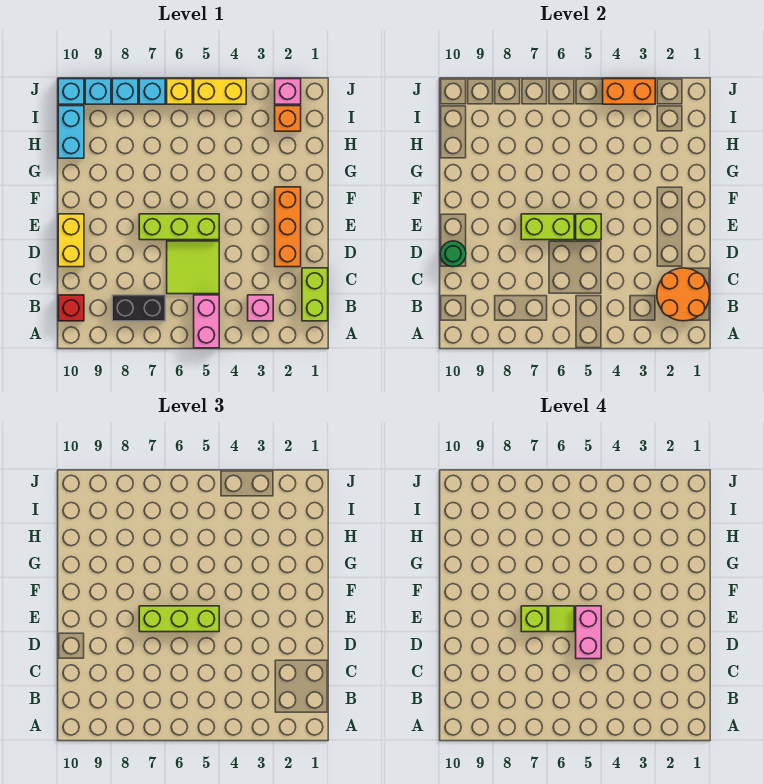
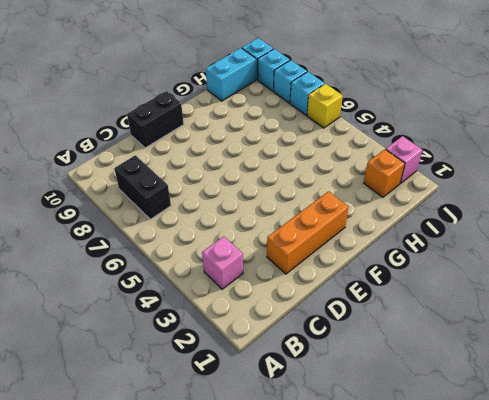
black brick D10:E10 level 1 -> yellow brick D10:E10 level 1
none -> pink brick A5:B5 level 1
none -> lime brick B1:C1 level 1
none -> red brick B10 level 1

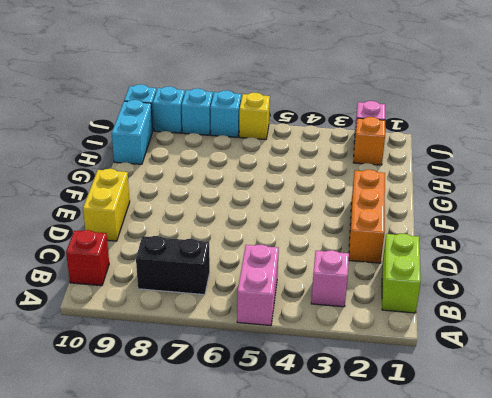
none -> lime tile C5:D6 level 1
none -> lime brick E5:E7 level 1
none -> yellow brick J4:J5 level 1

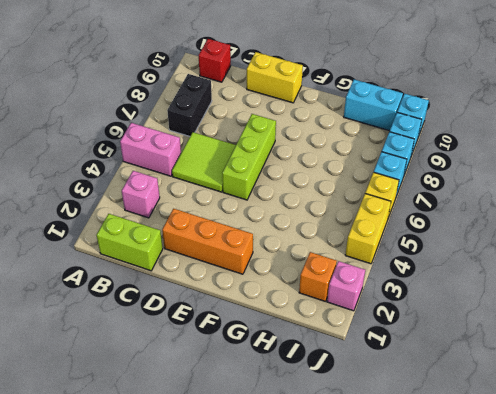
none -> orange round brick B1:C2 level 2
none -> green round brick D10 level 2
none -> lime brick E5 level 2

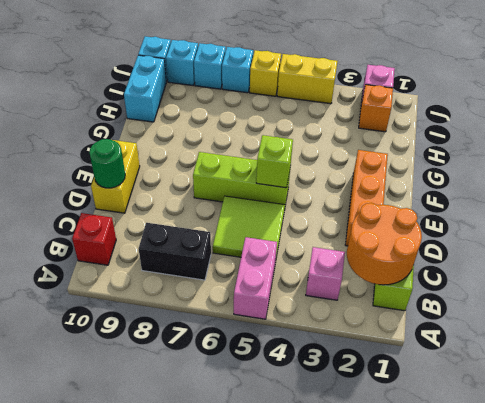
none -> lime brick E6:E7 level 2
none -> orange brick J3:J4 level 2
none -> lime brick E5:E7 level 3

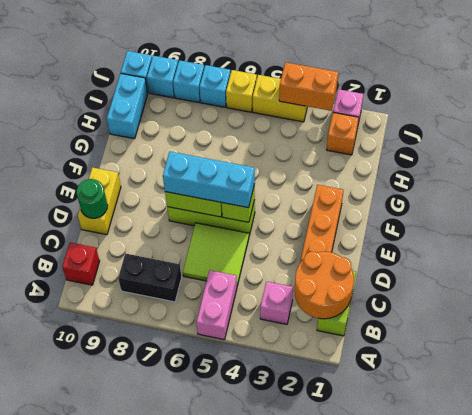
cyan brick E5:E7 level 3 -> lime brick E5:E7 level 3
none -> pink brick D5:E5 level 4
none -> lime tile E6 level 4
none -> lime brick E7 level 4

